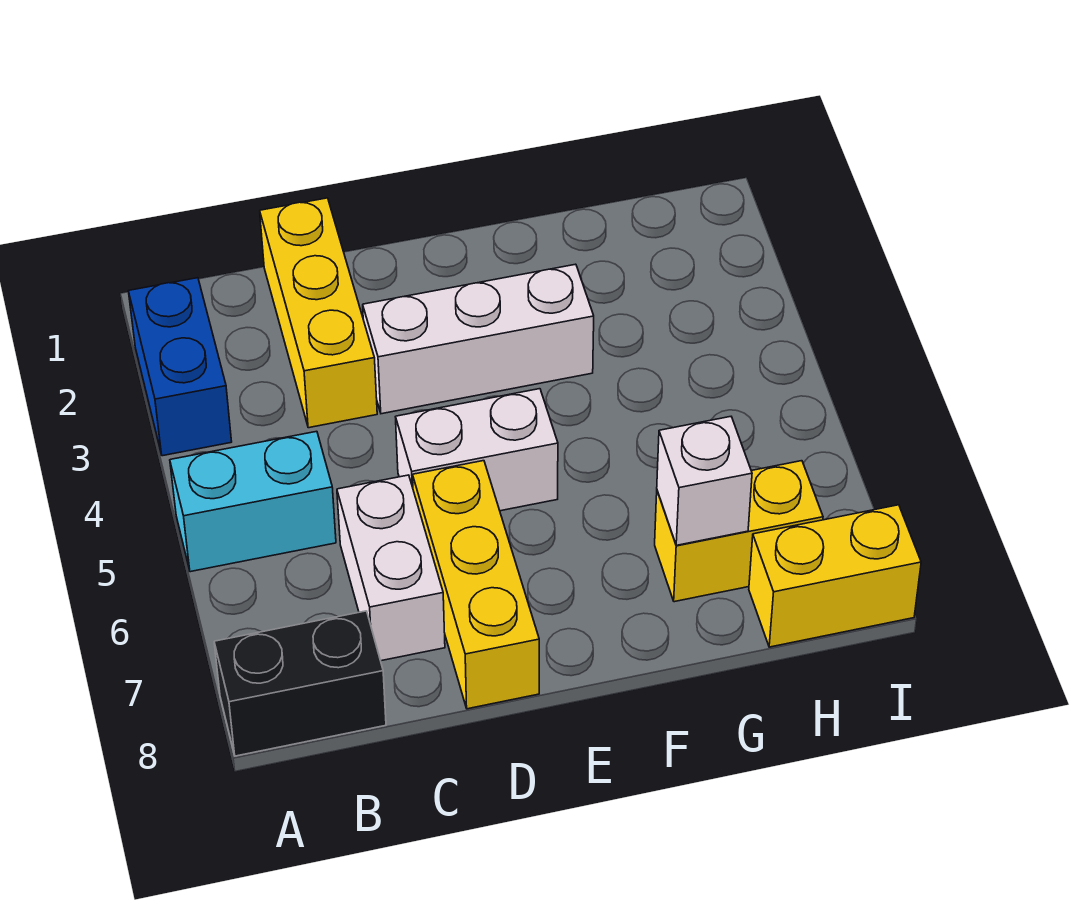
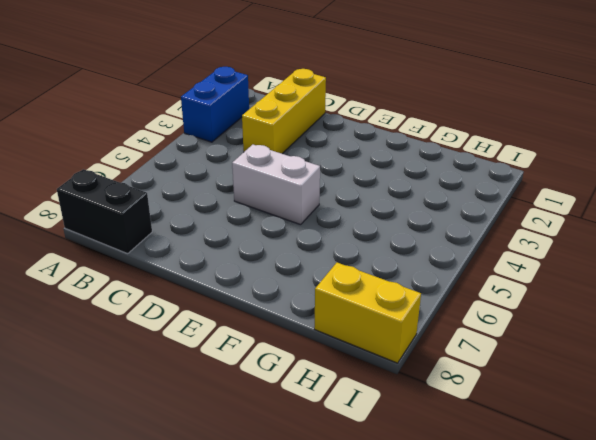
none -> cyan brick A5:B5 level 1
none -> white brick C6:C7 level 1

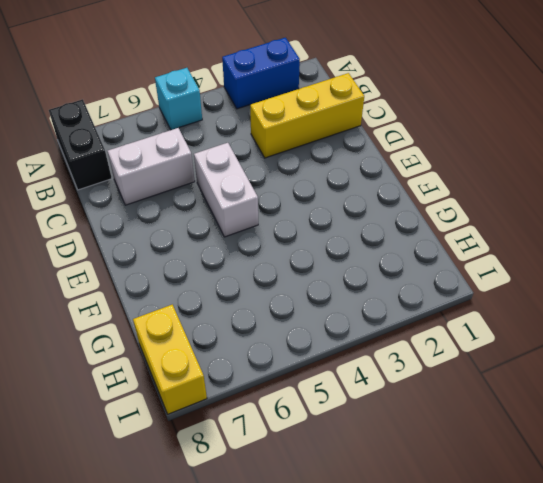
cyan brick A5 level 1 -> cyan brick A5:B5 level 1
none -> white brick D3:F3 level 1
none -> yellow brick D6:D8 level 1

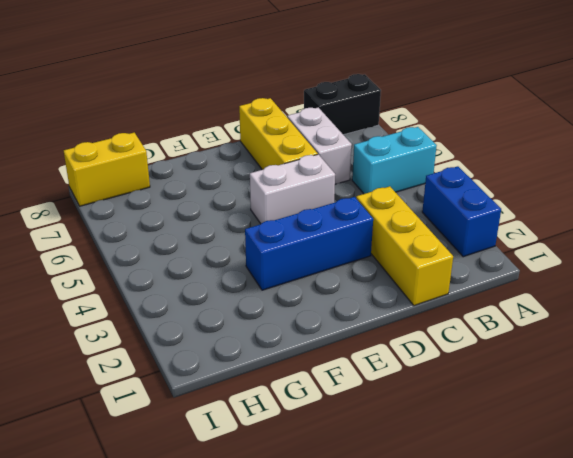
blue brick D3:F3 level 1 -> white brick D3:F3 level 1
none -> yellow brick G7:H7 level 1
none -> white brick G7 level 2

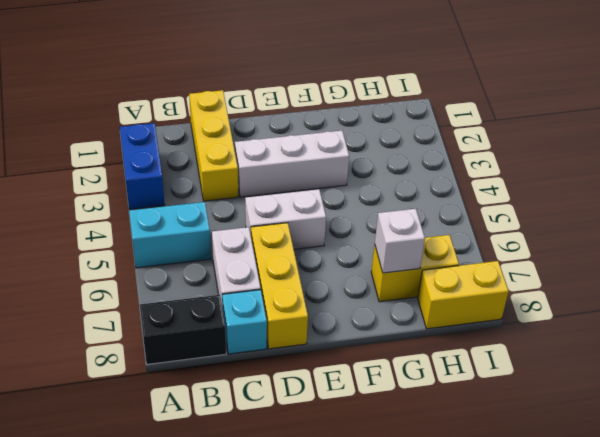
cyan brick C8 level 1 -> none

